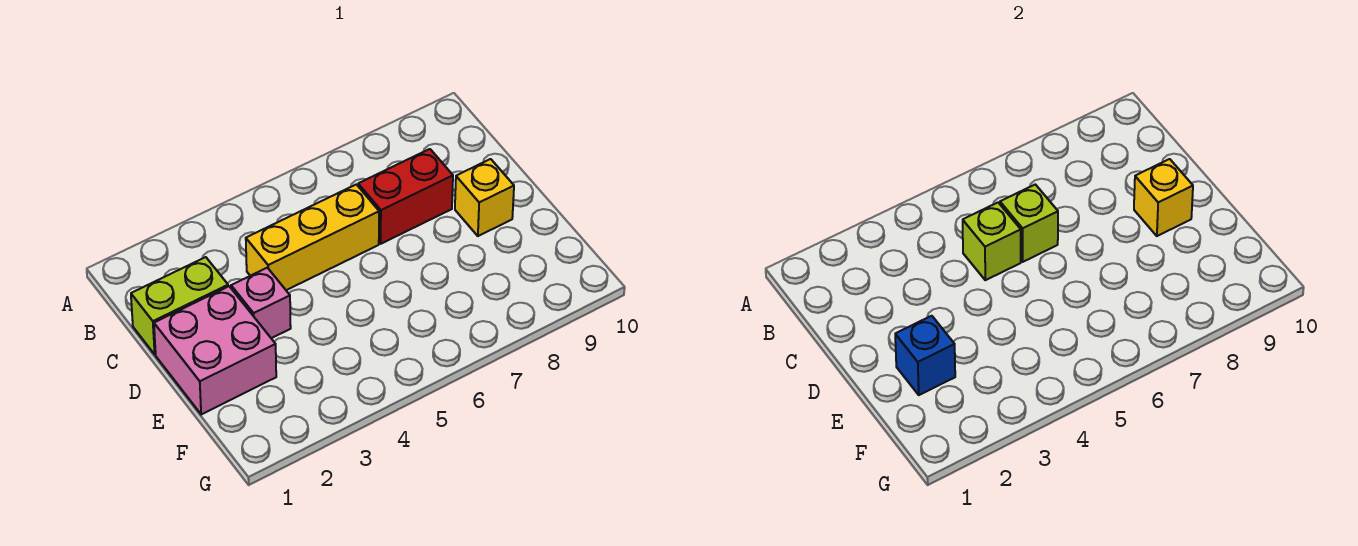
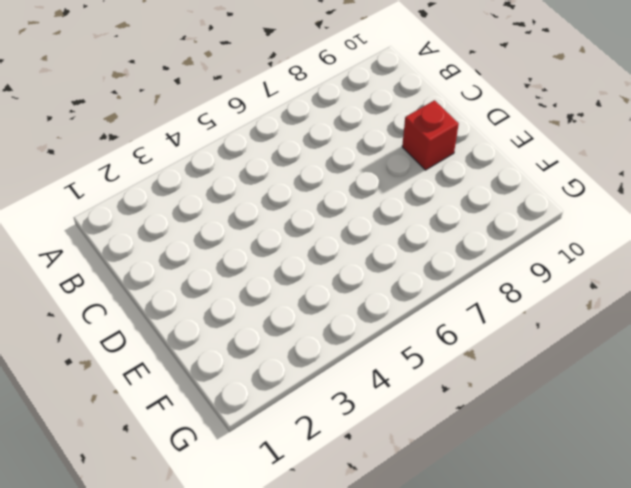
red brick D9 level 1 -> yellow brick D9 level 1
none -> lime brick C1:C2 level 1
none -> yellow brick C4:C6 level 1

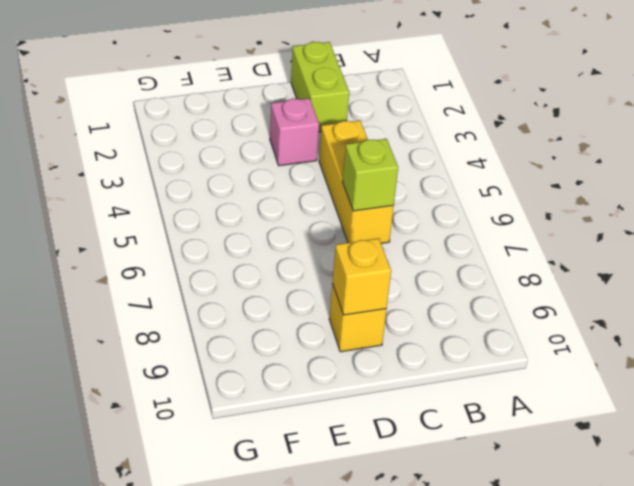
none -> red brick C7:C8 level 1
none -> pink brick D1:E2 level 1

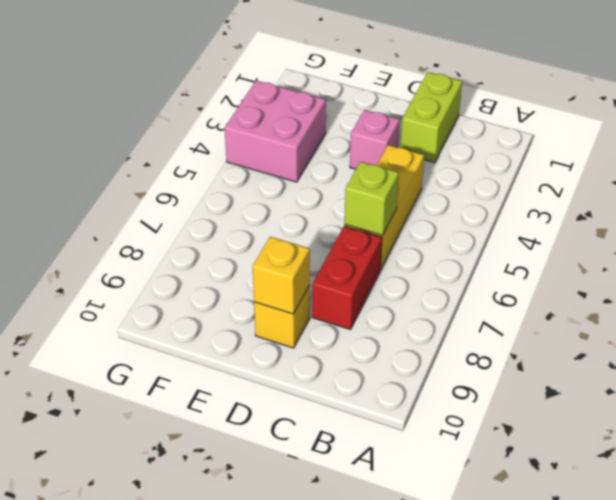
pink brick F3:G4 level 1 -> pink brick D1:E2 level 1
none -> lime brick C5 level 2
none -> blue brick E2 level 2

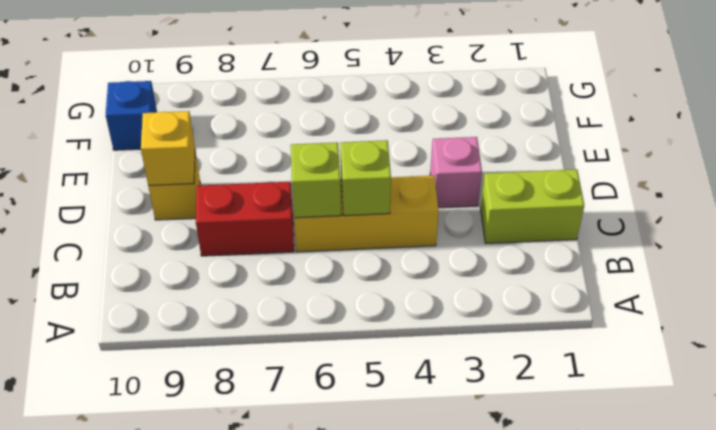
blue brick F10 level 1 -> blue brick E2 level 2
none -> pink brick D1:E2 level 1

